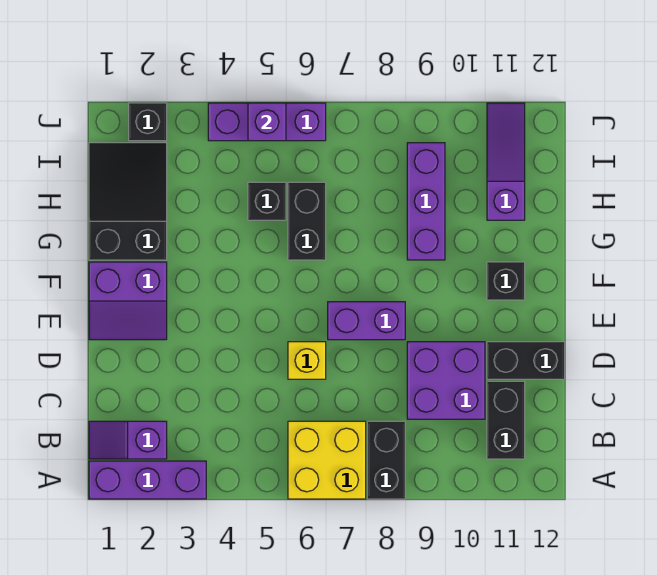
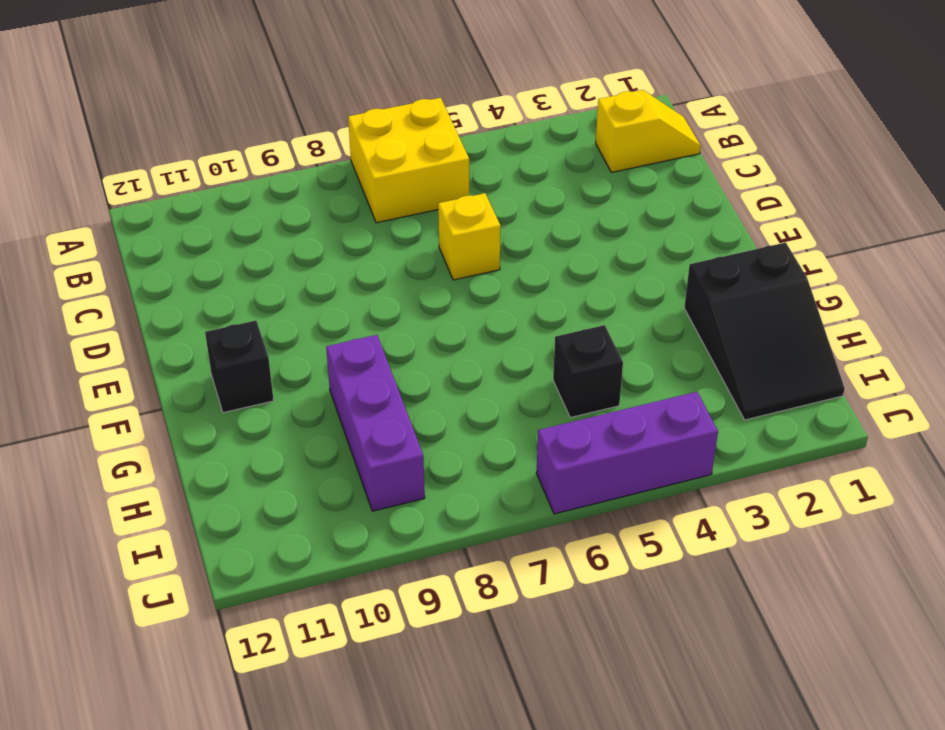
yellow slope B1:B2 level 1 top 2 -> purple slope B1:B2 level 1 top 2
none -> purple brick A1:A3 level 1
none -> black brick A8:B8 level 1
none -> black brick B11:C11 level 1

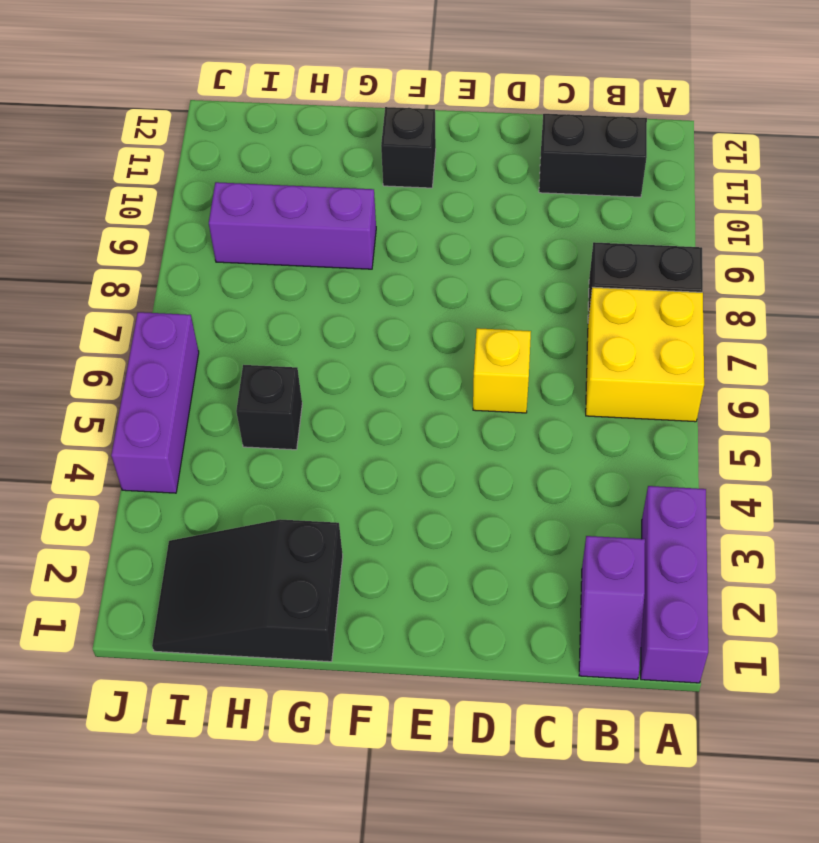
none -> purple brick C9:D10 level 1
none -> black brick D11:D12 level 1
none -> purple slope E1:F2 level 1 top F

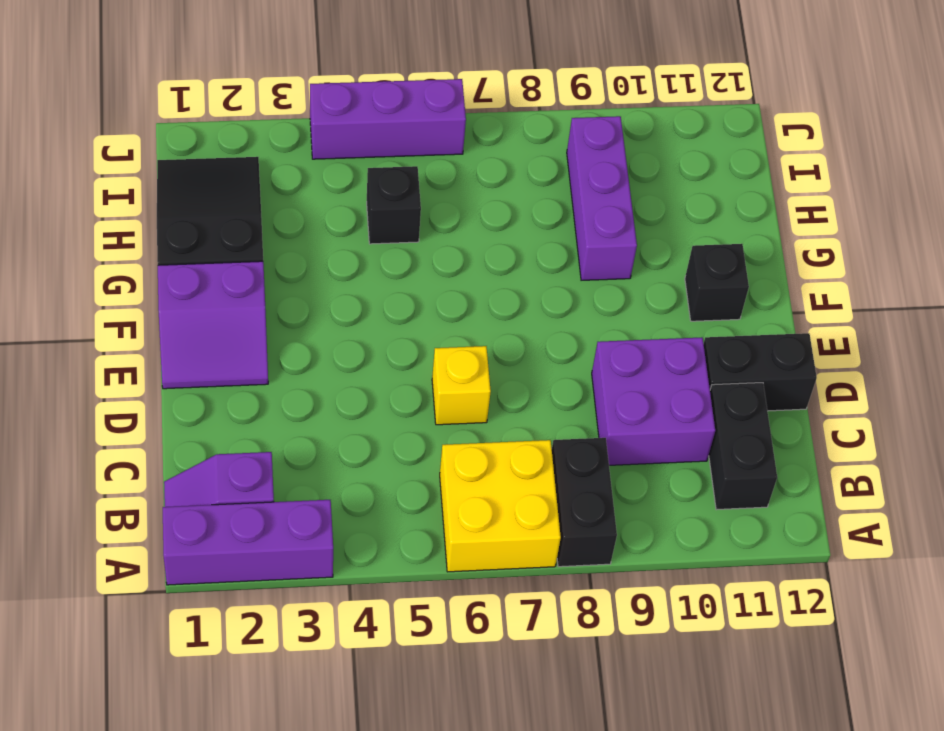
none -> purple brick E7:E8 level 1
none -> black brick G6:H6 level 1
none -> purple slope H11:J11 level 1 top H

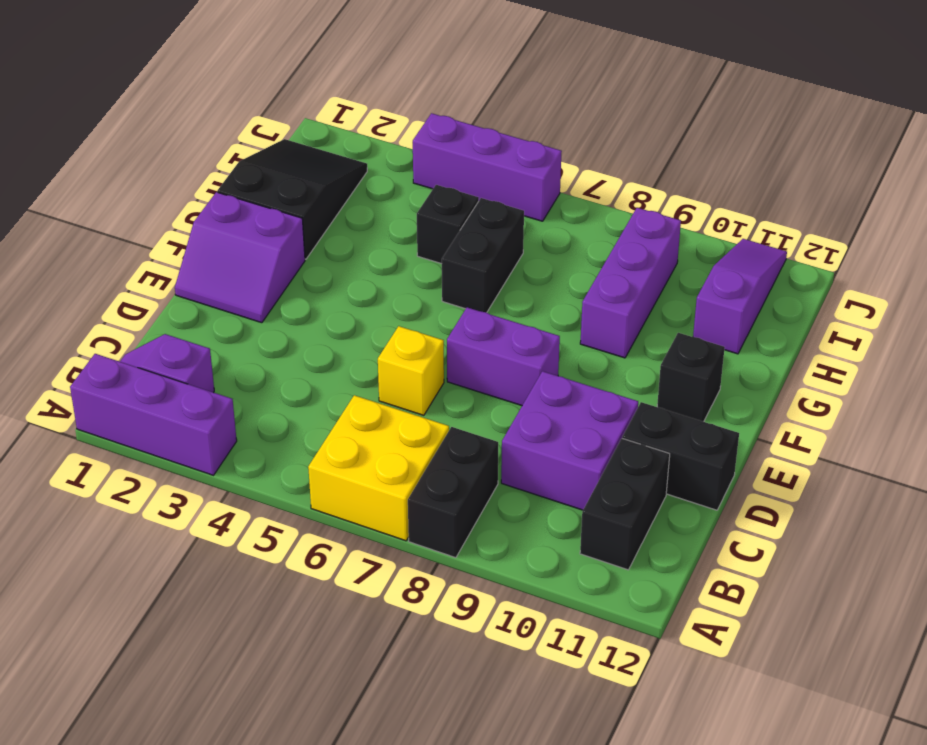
none -> black brick J2 level 1
none -> purple brick J5 level 2

